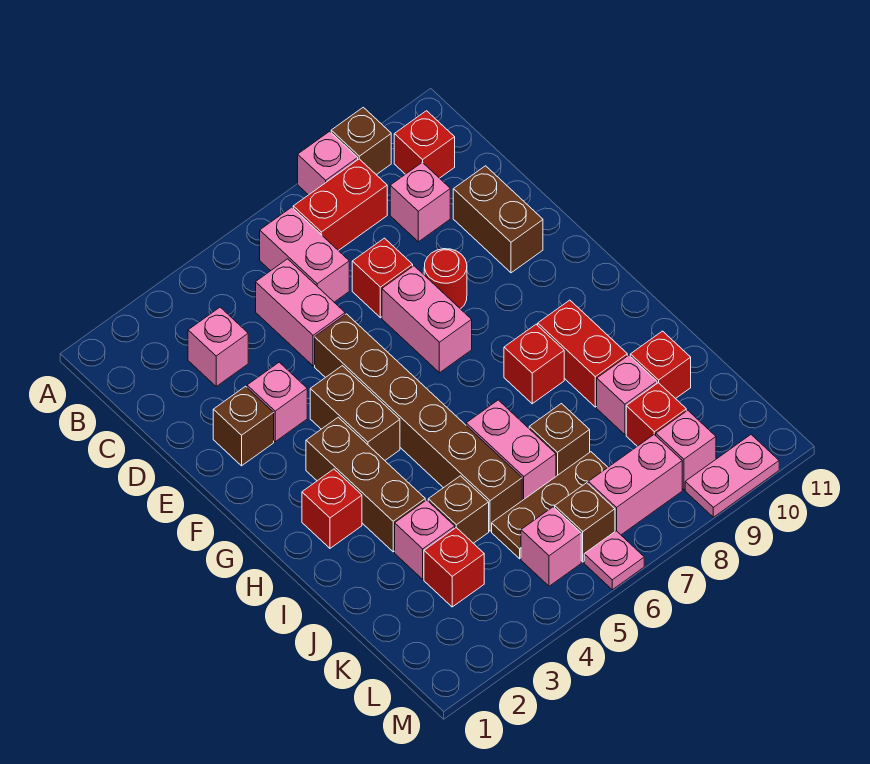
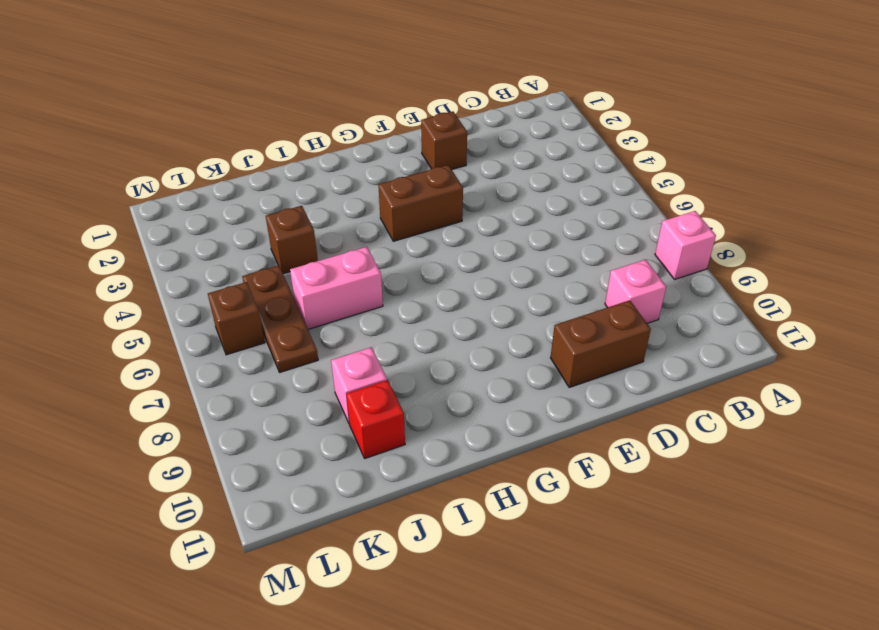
none -> brown brick A9 level 1
none -> pink brick B6:C6 level 1
none -> red brick B7:B8 level 1
none -> red brick B10 level 1

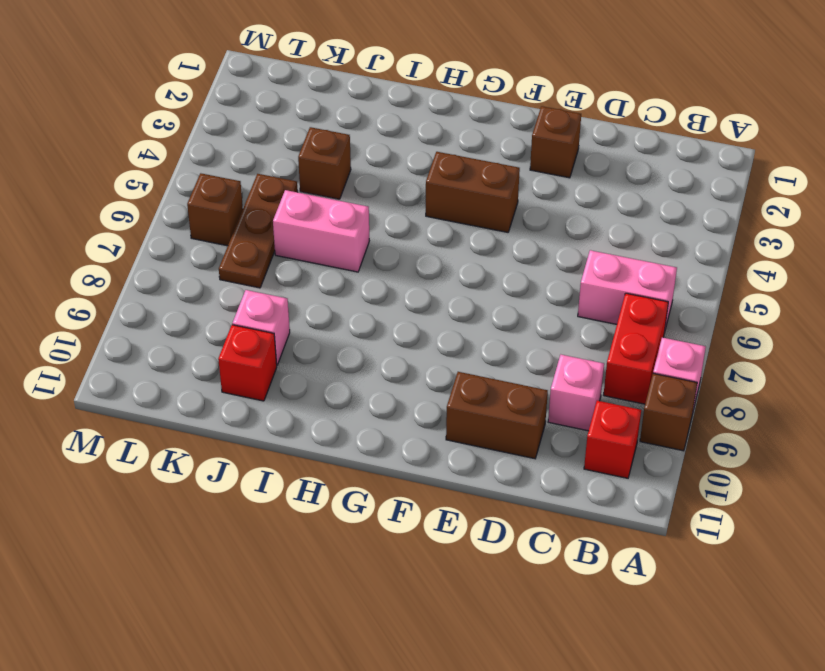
none -> pink brick C3 level 1
none -> pink brick C5:D5 level 1
none -> red brick D7 level 1
none -> pink brick E3 level 1

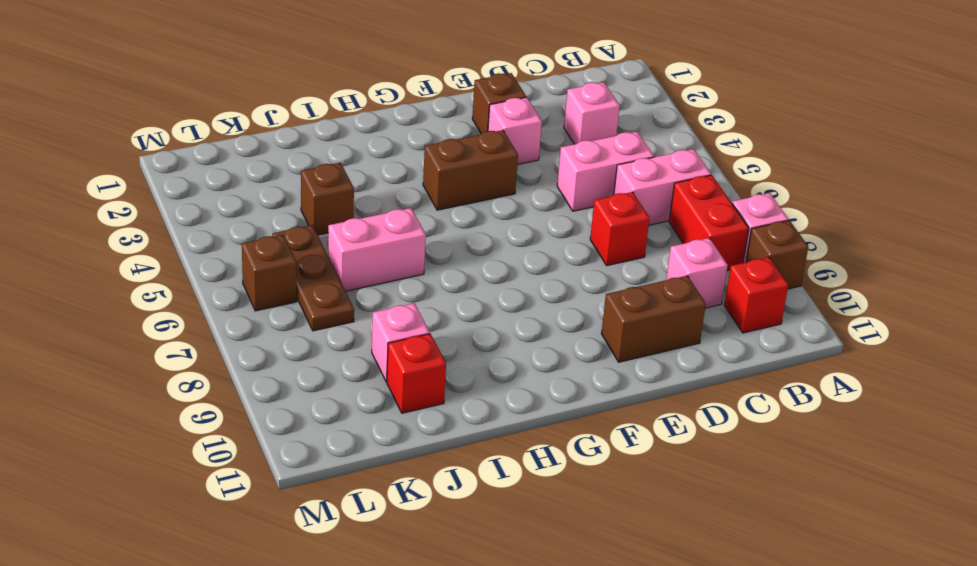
none -> brown brick E5:J5 level 1
none -> pink brick E7:F7 level 1
none -> red round brick E8 level 1
none -> brown brick G3:I3 level 1

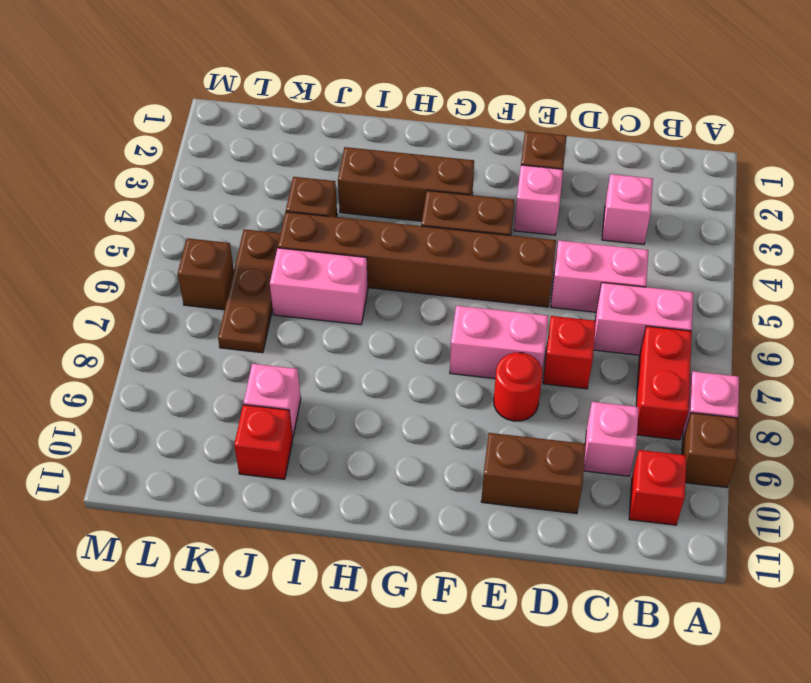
none -> red brick H2 level 1
none -> red brick H8 level 1
none -> red brick H9:I9 level 1
none -> pink brick J3 level 1

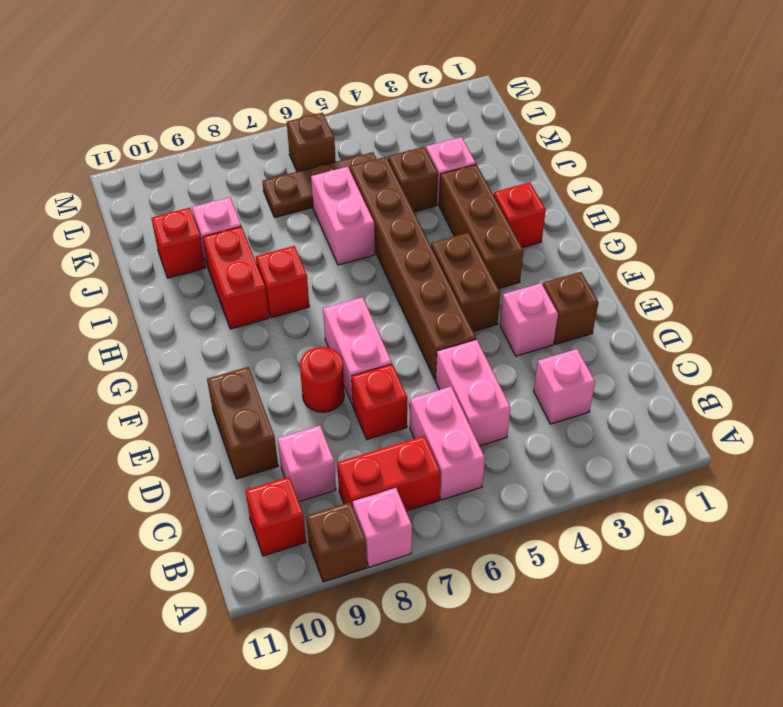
none -> brown brick J7 level 1
none -> red brick K3 level 1
none -> red brick K9 level 1
none -> pink brick L5 level 1

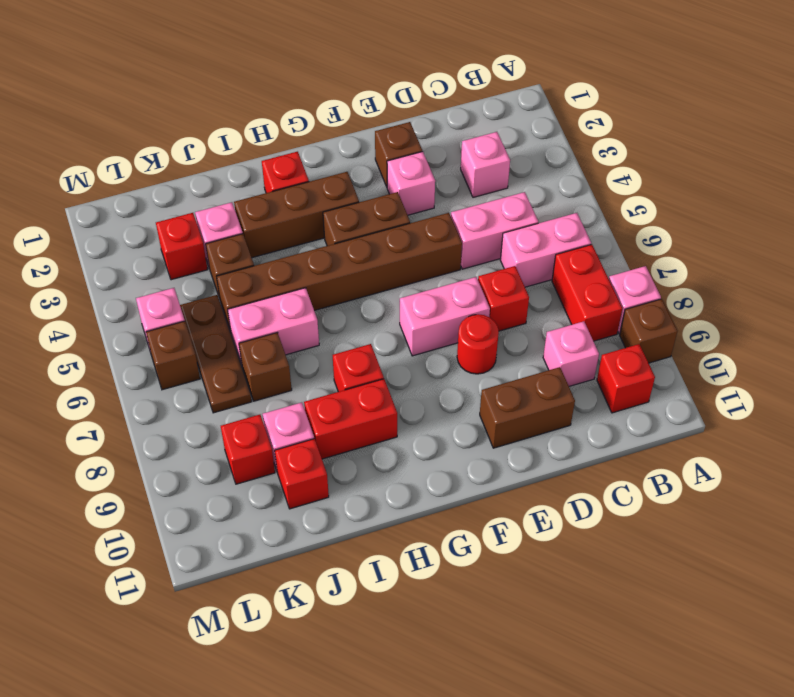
none -> pink brick L7:L8 level 1
none -> pink brick L9 level 1
none -> pink plate M6 level 1
none -> pink plate M9:M10 level 1

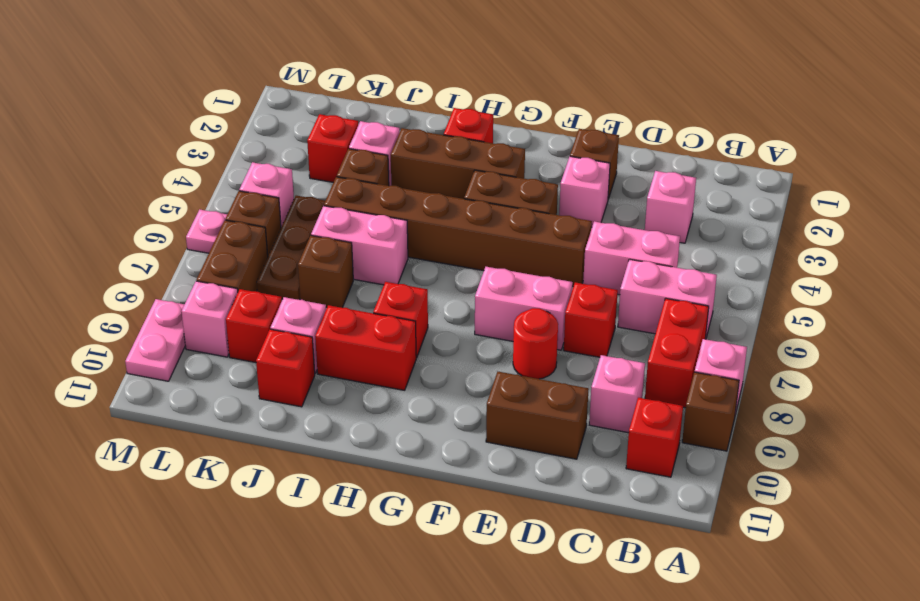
brown brick L7:L8 level 1 -> pink brick L7:L8 level 1

